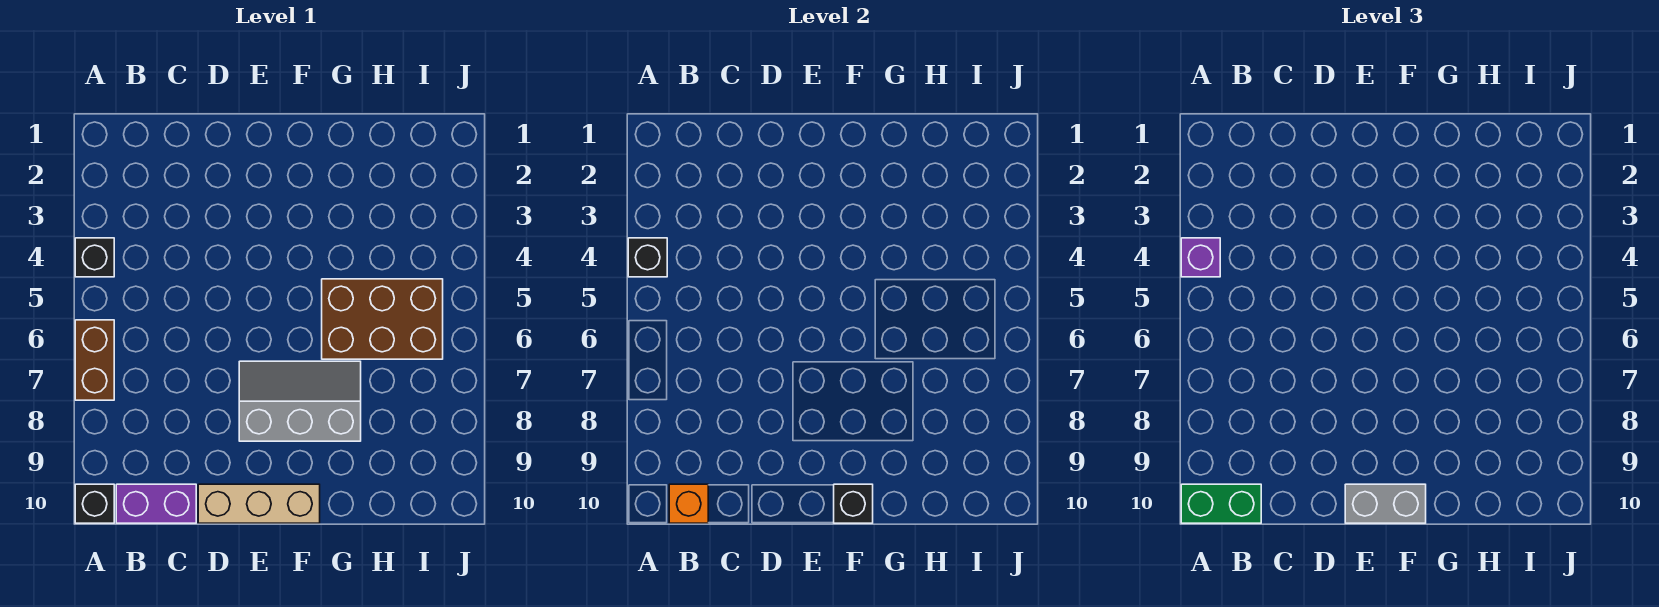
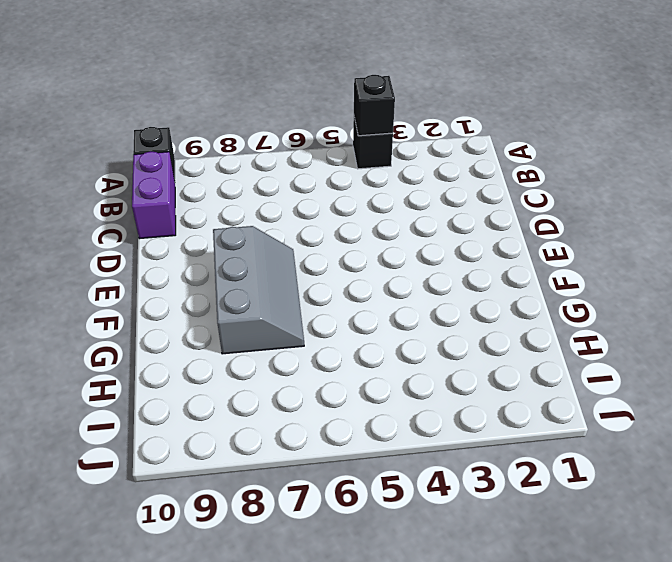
none -> brown brick A6:A7 level 1
none -> tan brick D10:F10 level 1
none -> brown brick G5:I6 level 1

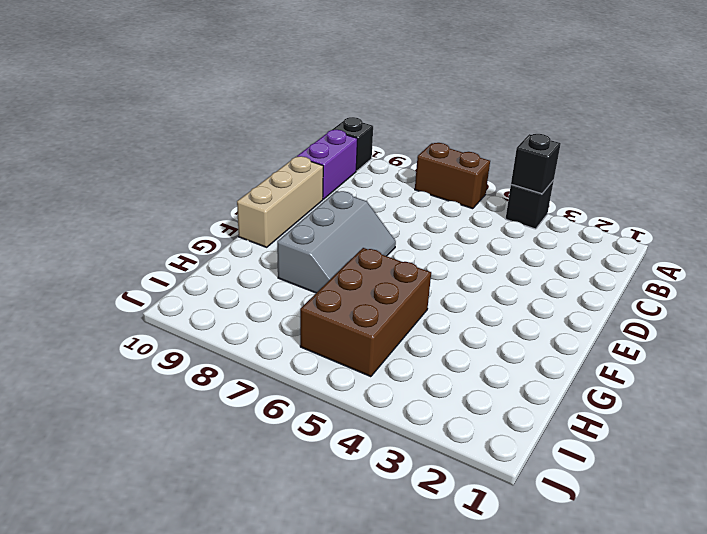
none -> orange brick B10 level 2
none -> black brick F10 level 2
none -> purple brick A4 level 3

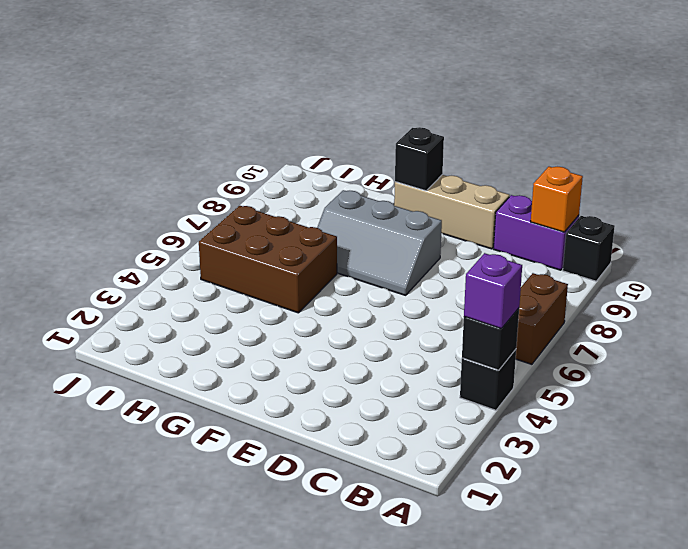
none -> green brick A10:B10 level 3
none -> grey brick E10:F10 level 3

